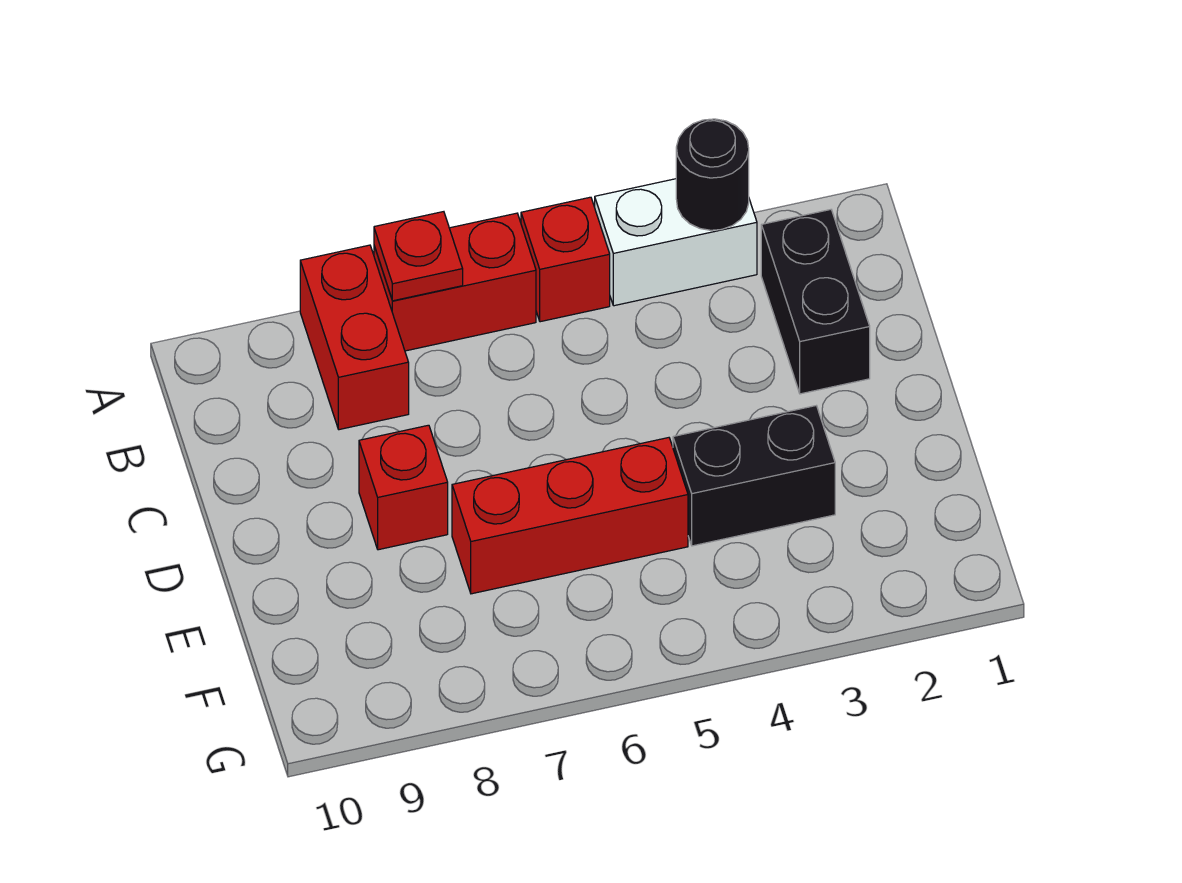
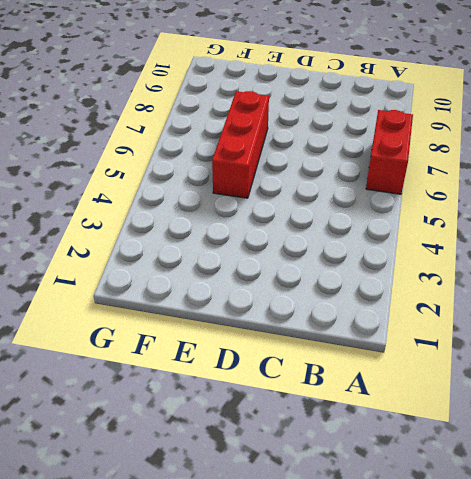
none -> white brick A3:A4 level 1
none -> red brick A5 level 1

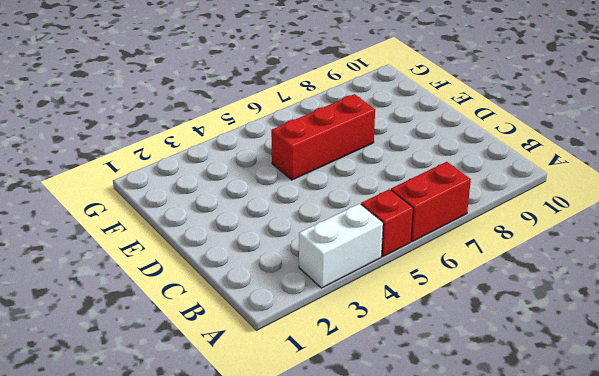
none -> red brick A8:B8 level 1
none -> black brick B2:C2 level 1

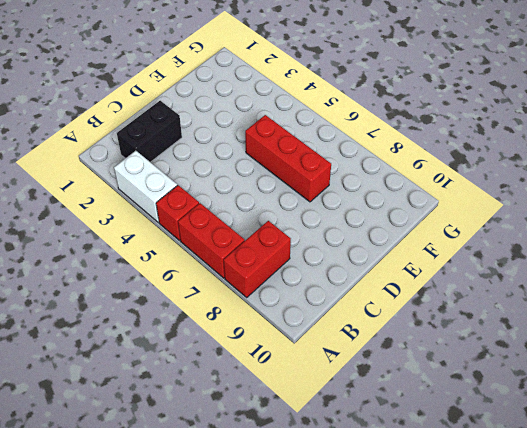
none -> red brick D8 level 1
none -> black brick E3:E4 level 1

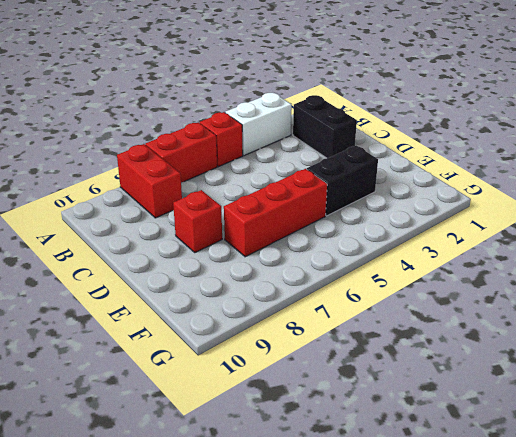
none -> black round brick A3 level 2
none -> red plate A7 level 2

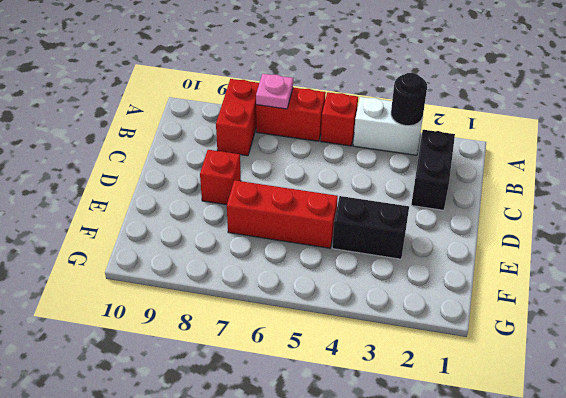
pink plate A7 level 2 -> red plate A7 level 2

